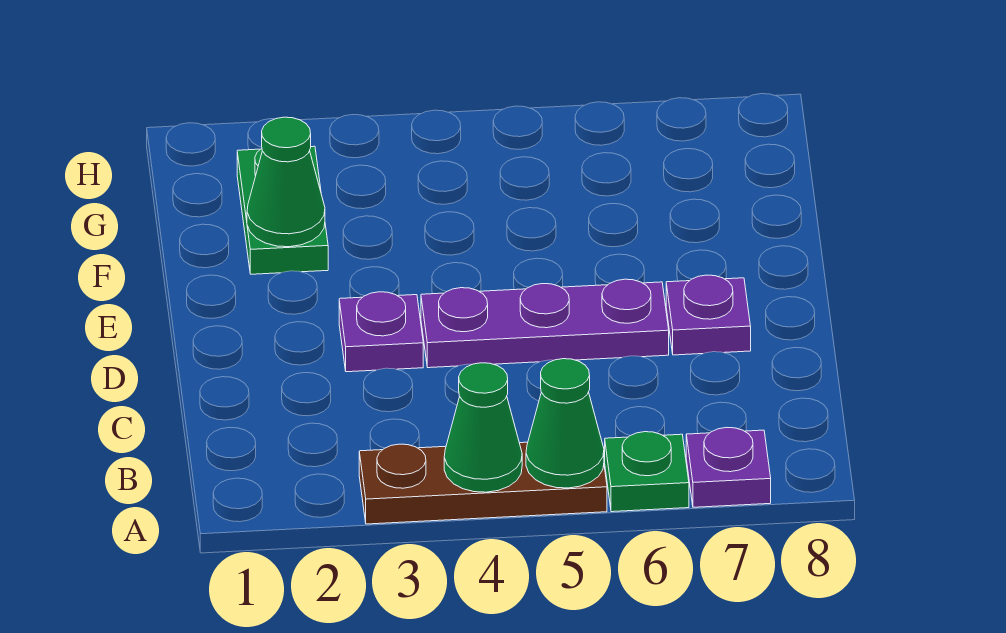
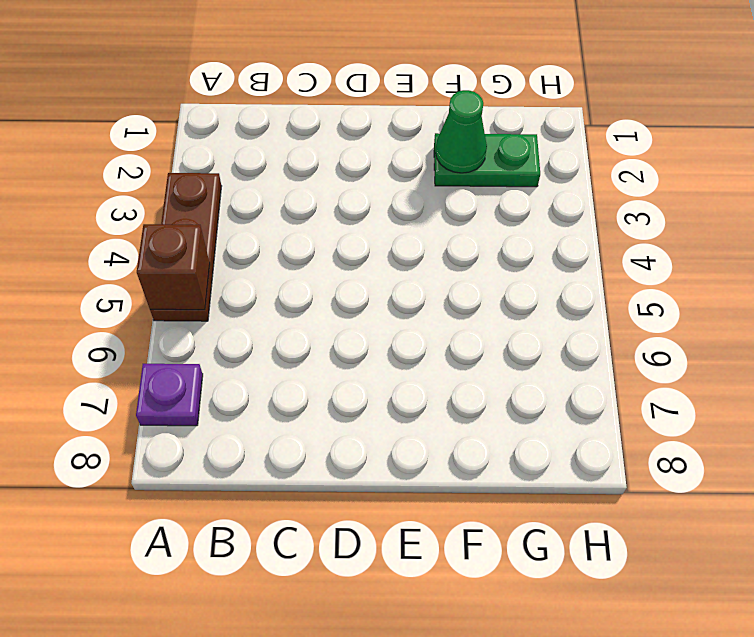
brown brick A5 level 2 -> green cone A5 level 2
none -> green plate A6 level 1
none -> purple plate D3 level 1

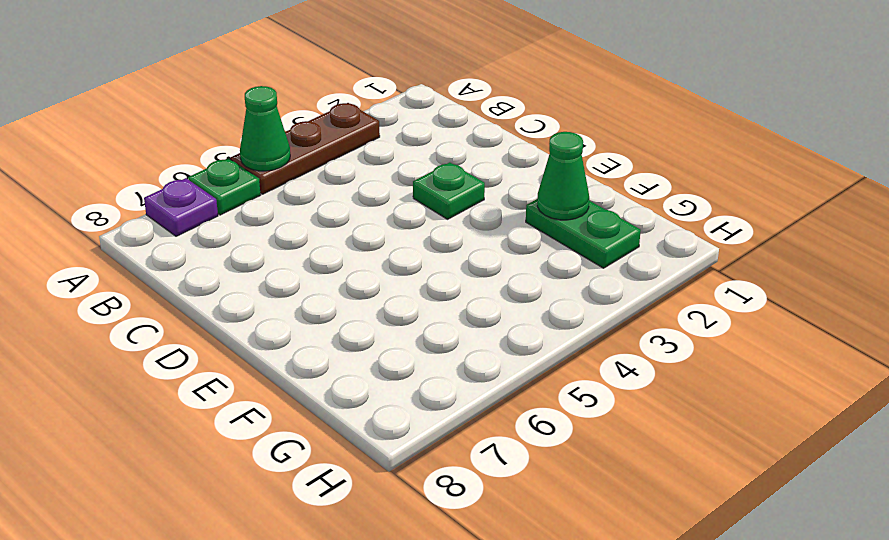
green plate D3 level 1 -> purple plate D3 level 1
none -> purple plate D4:D6 level 1
none -> purple plate D7 level 1

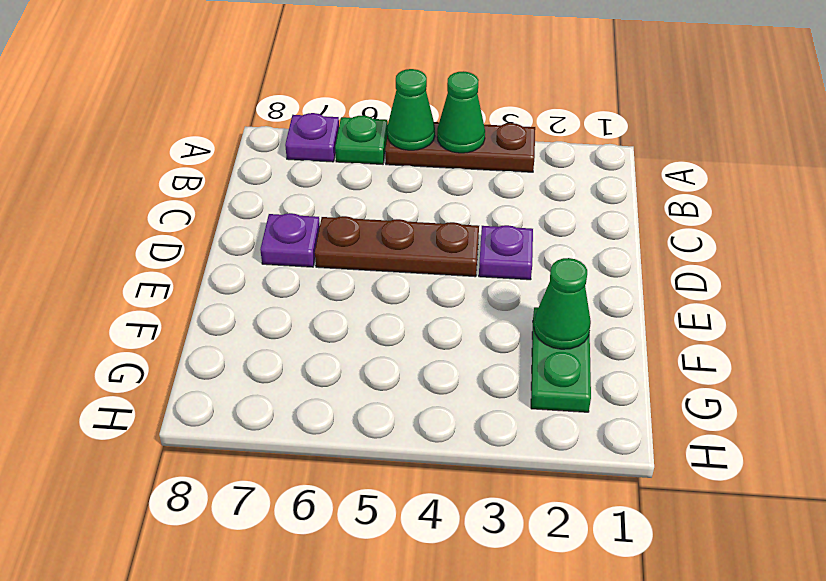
brown plate D4:D6 level 1 -> purple plate D4:D6 level 1

